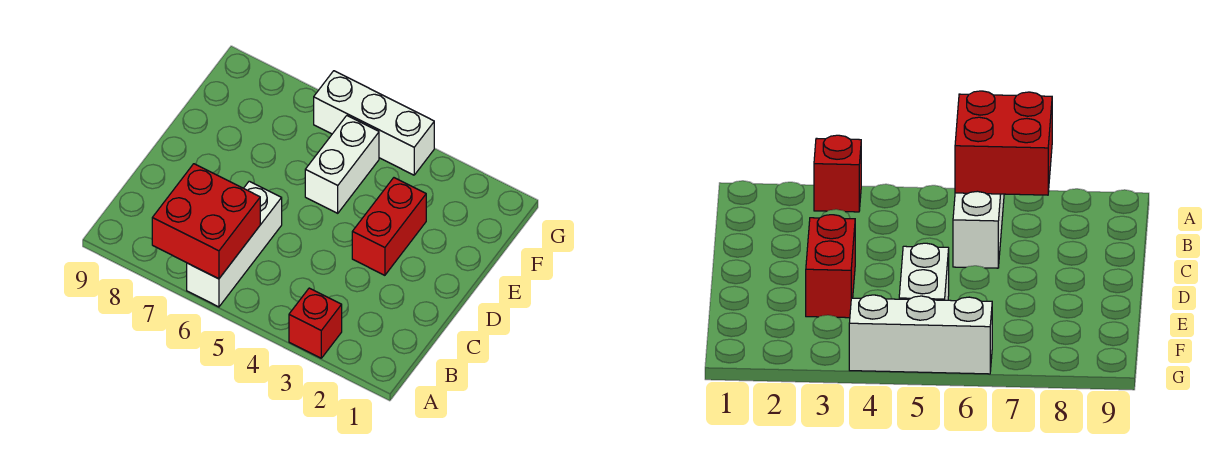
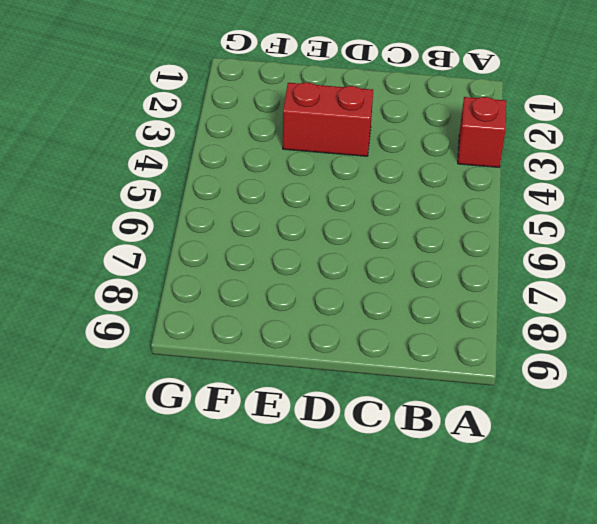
none -> white brick A6:C6 level 1
none -> white brick E5:F5 level 1

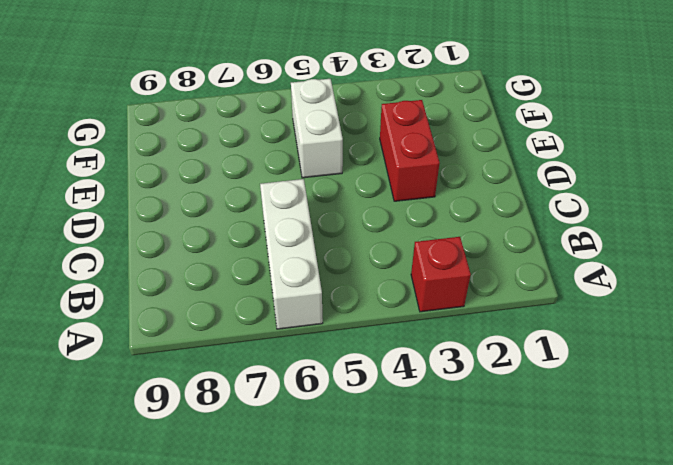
none -> white brick G4:G6 level 1
none -> red brick A6:B7 level 2

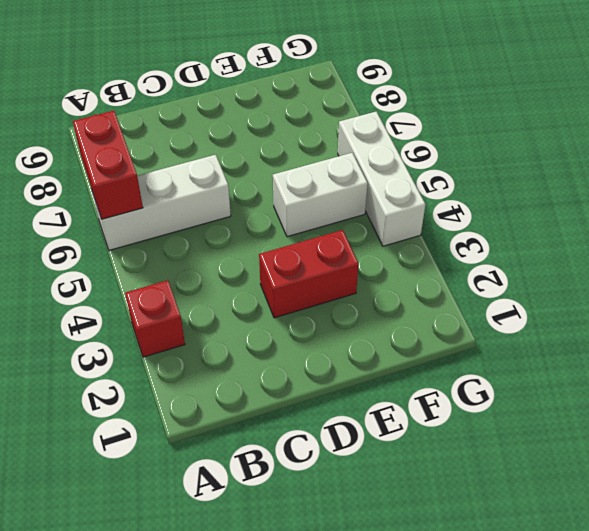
red brick A6:A7 level 2 -> red brick A6:B7 level 2

